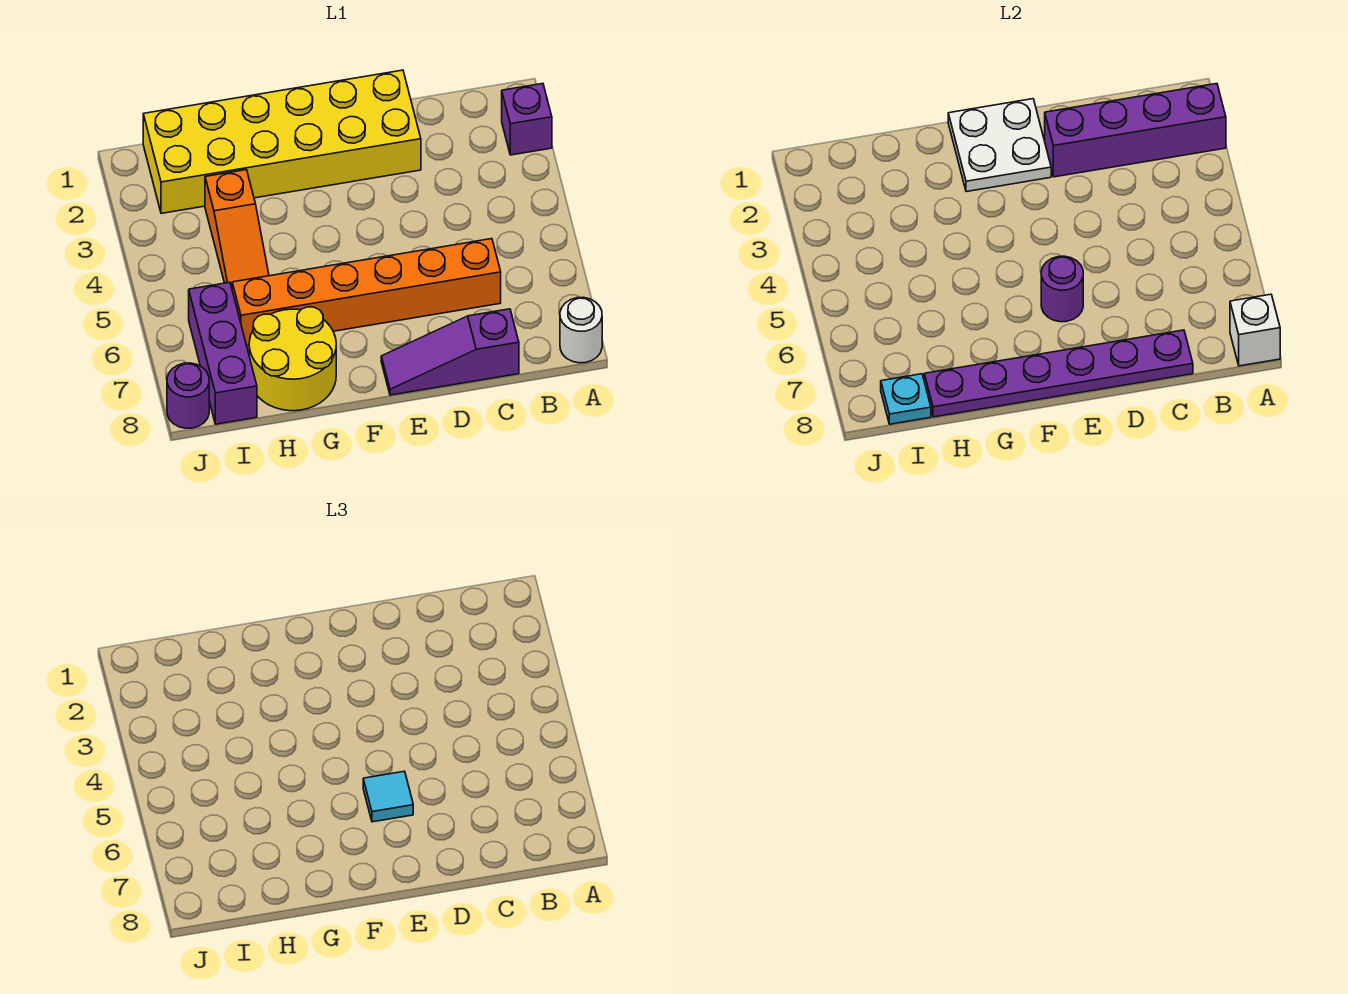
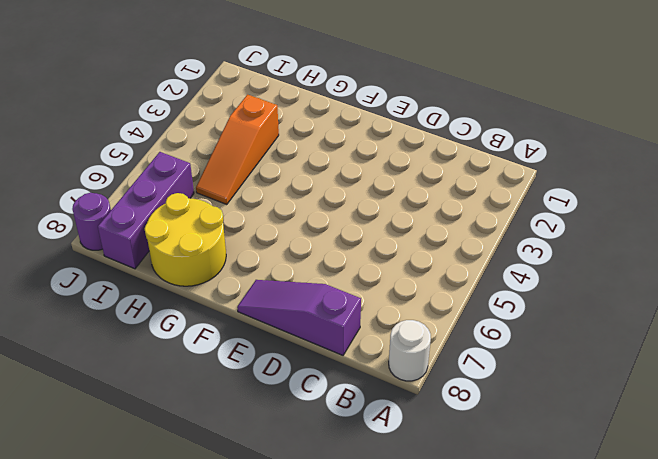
none -> purple brick A2 level 1
none -> orange brick C6:H6 level 1
none -> yellow brick D1:I2 level 1

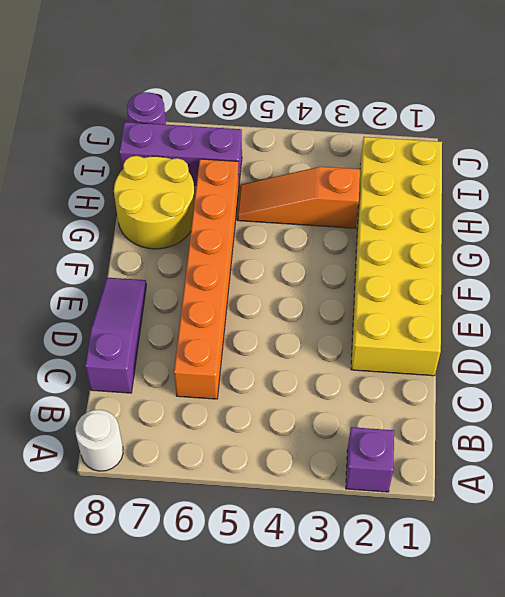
none -> purple brick A2:D2 level 2
none -> white brick A8 level 2
none -> purple plate C8:H8 level 2

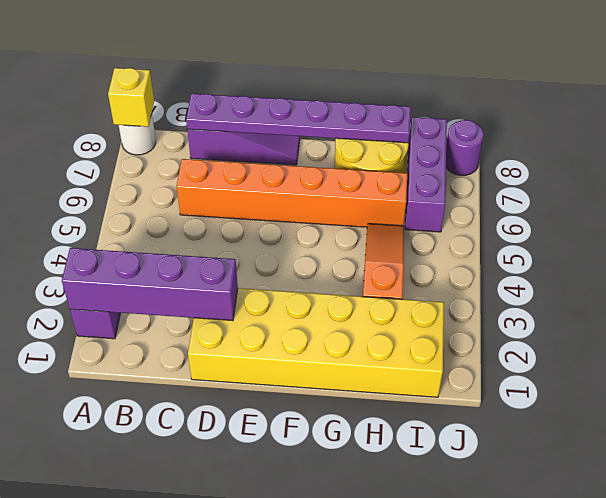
yellow brick A8 level 2 -> white brick A8 level 2
none -> white plate E1:F2 level 2
none -> purple round brick E6 level 2
none -> cyan plate I8 level 2

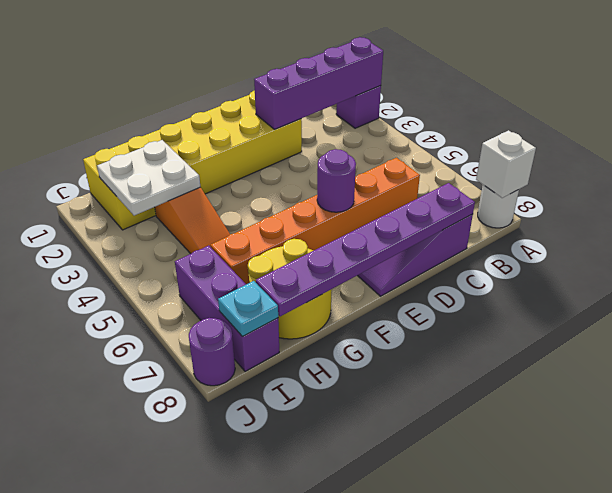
white plate H2:I3 level 2 -> white plate E1:F2 level 2
none -> cyan tile E6 level 3

